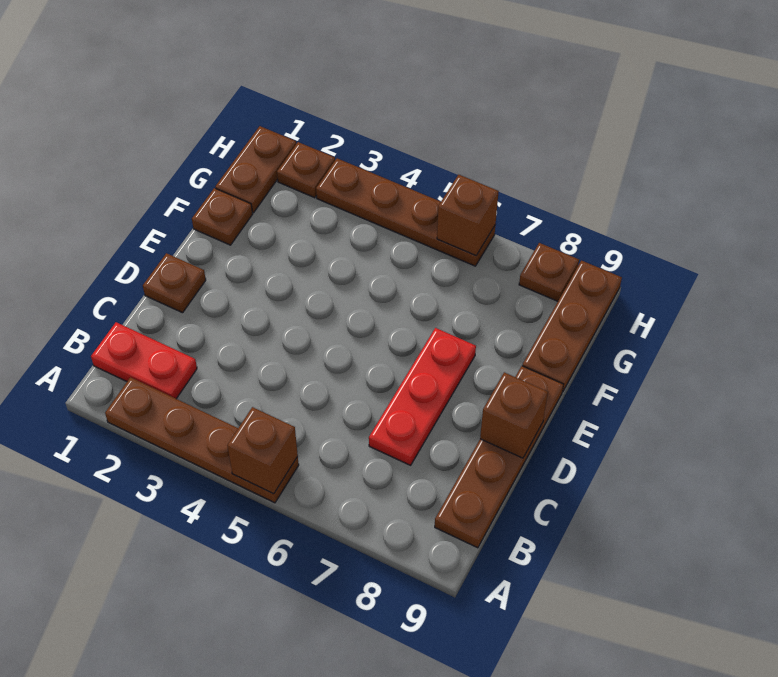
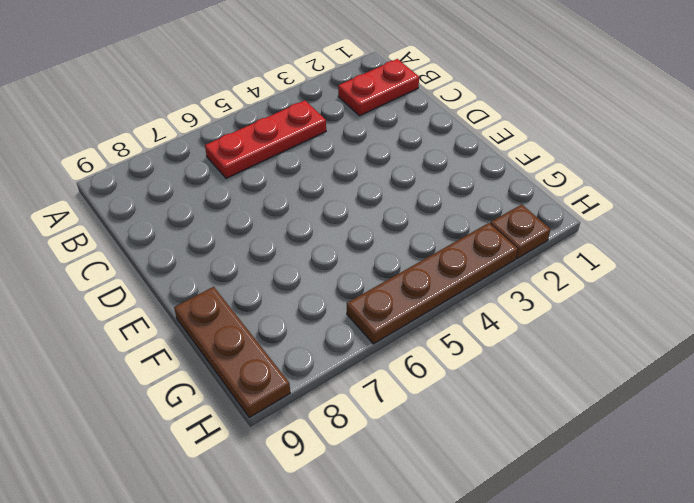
red plate B4:B6 level 1 -> red plate C7:E7 level 1
none -> brown plate A2:A5 level 1
none -> brown plate B9:E9 level 1
none -> brown plate D1 level 1

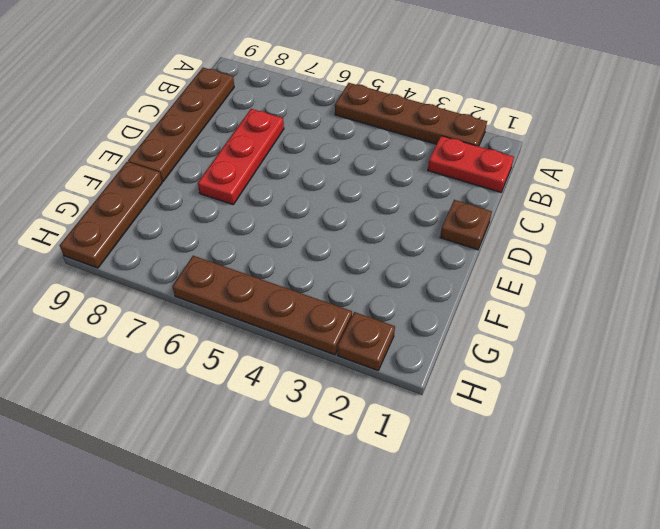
none -> brown plate F1 level 1
none -> brown plate G1:H1 level 1
none -> brown plate H8 level 1

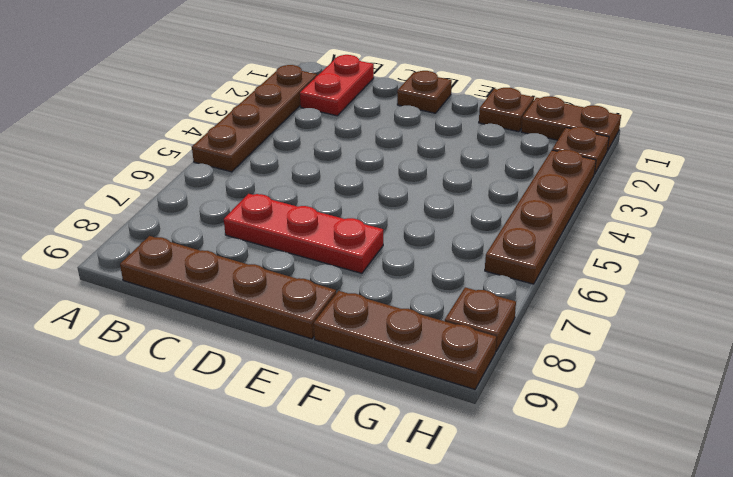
none -> brown brick A5 level 2
none -> brown brick D9 level 2
none -> brown brick H6 level 2

